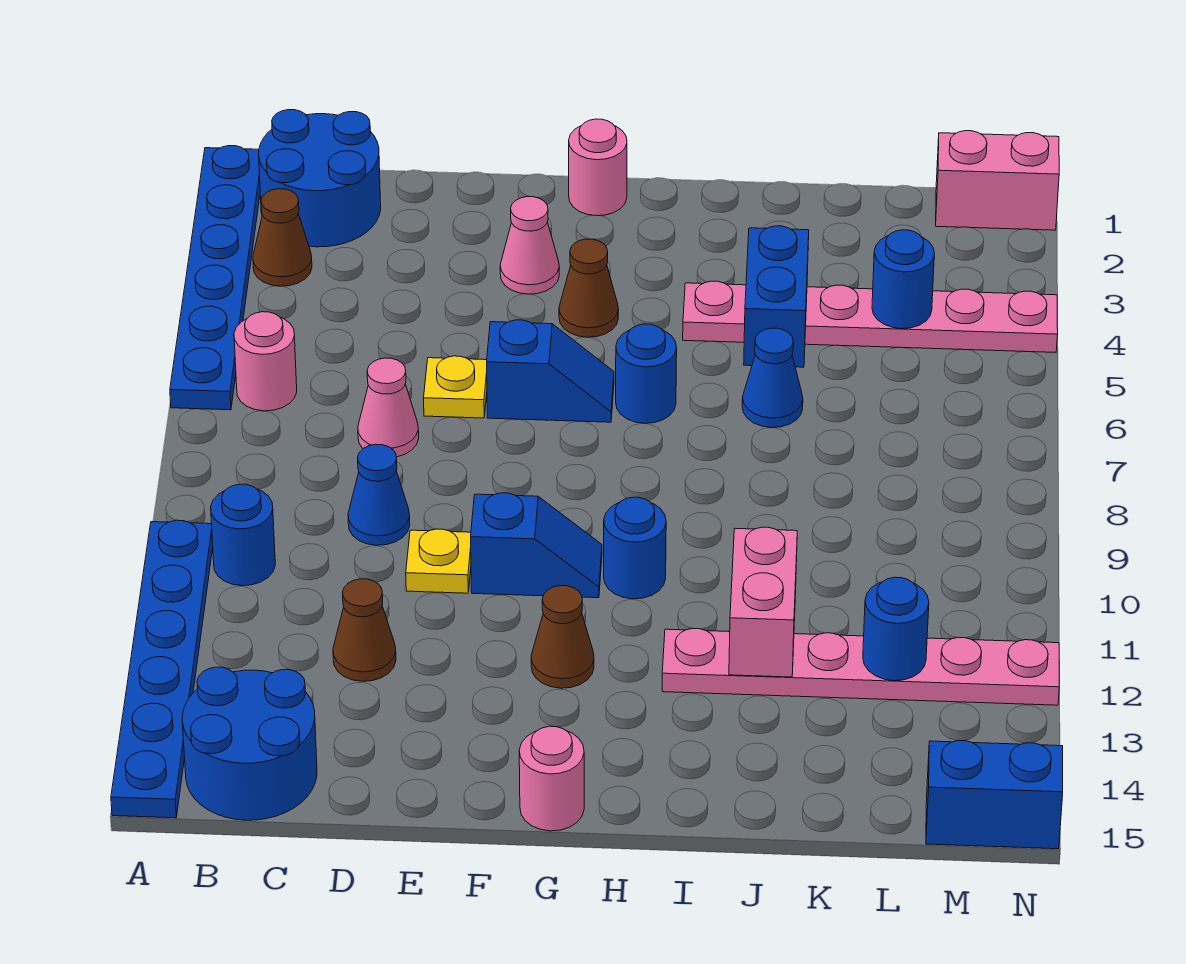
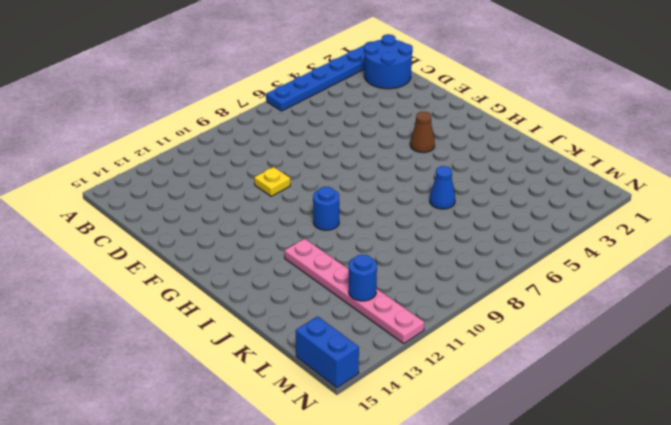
none -> blue plate A10:A15 level 1
none -> brown cone B3 level 1
none -> pink round brick B6 level 1
none -> blue round brick B10 level 1

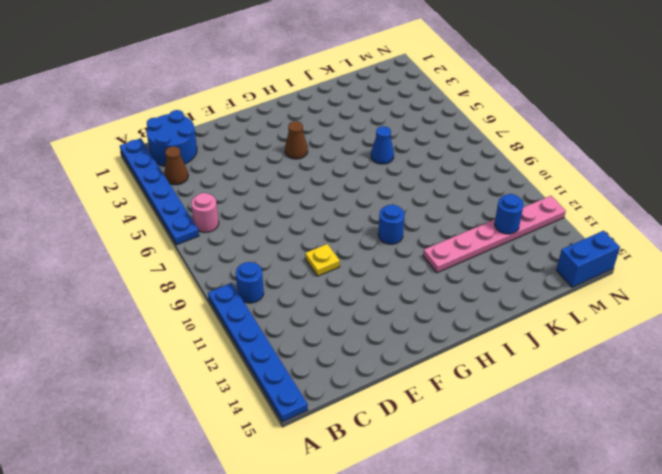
none -> blue round brick B14:C15 level 1
none -> pink cone D7 level 1
none -> blue cone D9 level 1
none -> brown cone D12 level 1

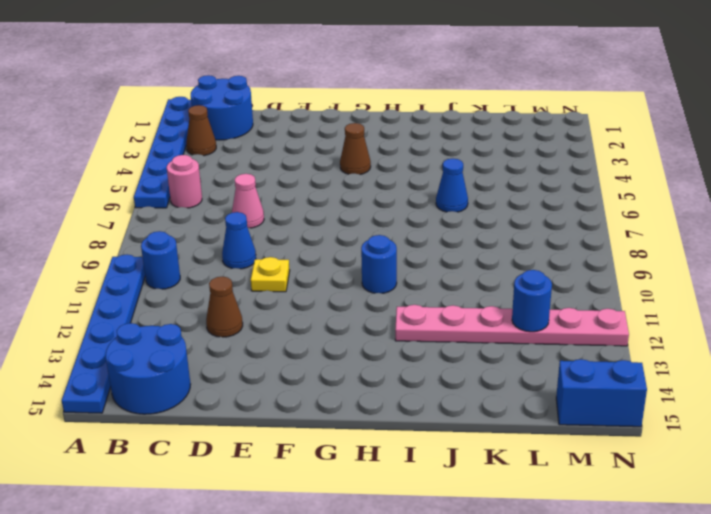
none -> yellow plate E6 level 1
none -> pink cone F3 level 1
none -> blue slope F6:G6 level 1 top F
none -> blue slope F10:G10 level 1 top F

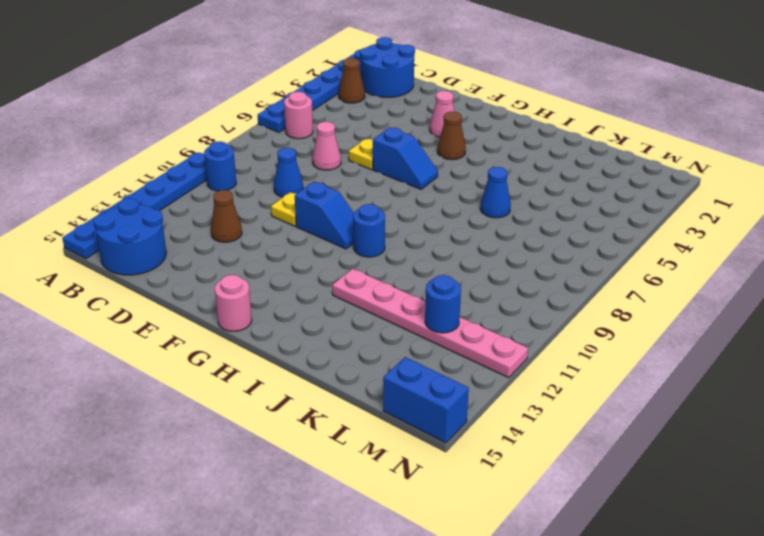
none -> pink round brick G1 level 1
none -> brown cone G12 level 1
none -> blue round brick H6 level 1
none -> pink plate I4:N4 level 1

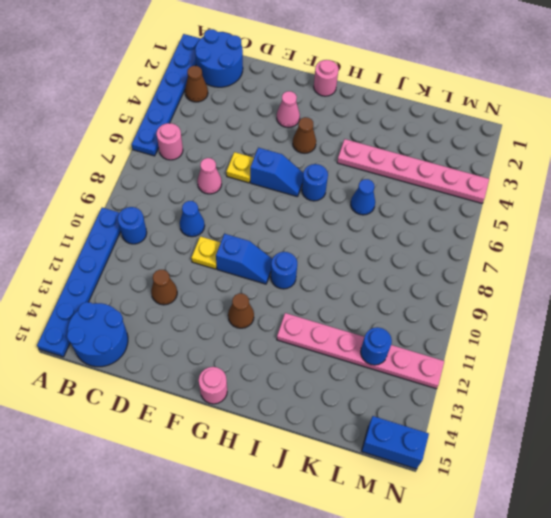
none -> pink brick M1:N1 level 1
none -> blue brick J4:J5 level 2
none -> pink brick J11:J12 level 2
none -> blue round brick L4 level 2

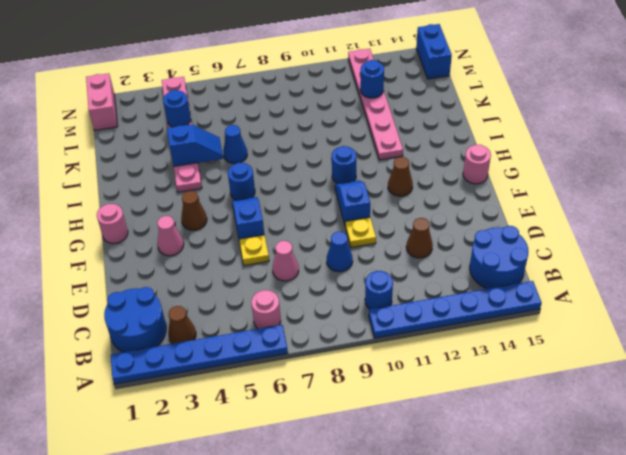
blue slope J4:J5 level 2 top 4 -> blue brick J4:J5 level 2
none -> pink brick J11:J12 level 2

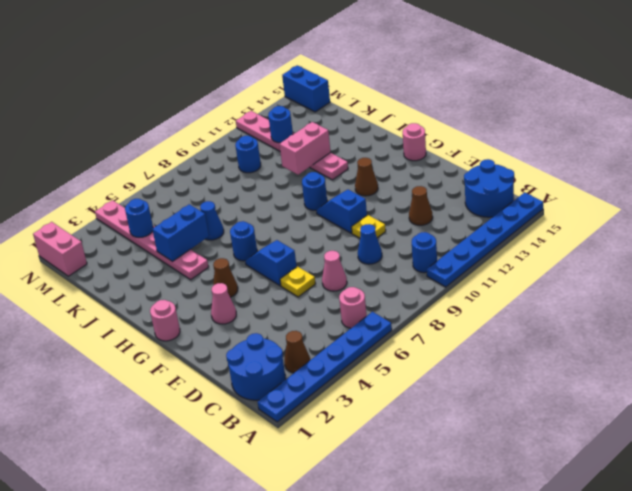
blue round brick L10 level 1 -> none

